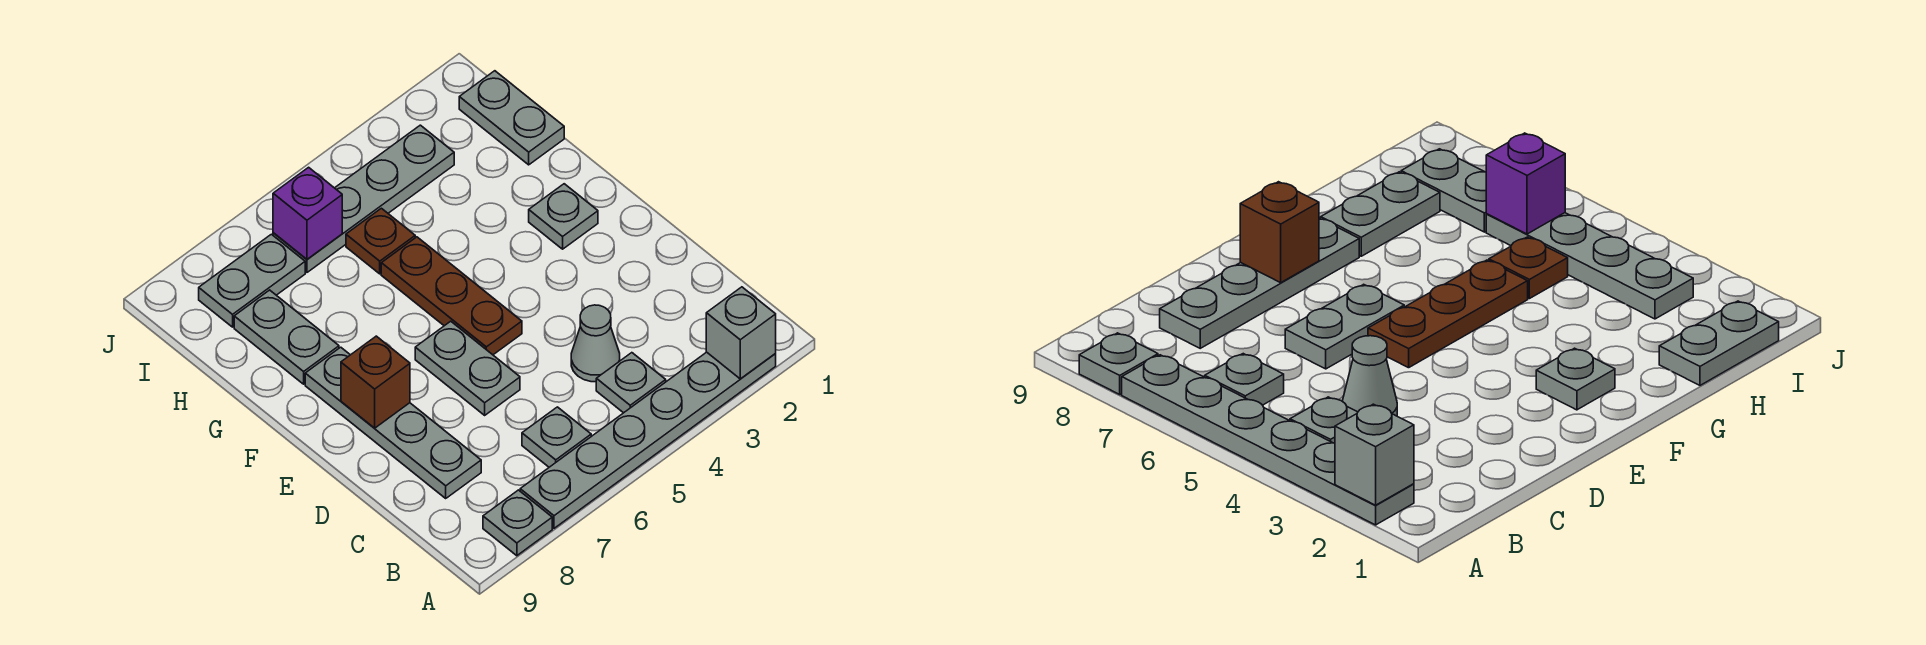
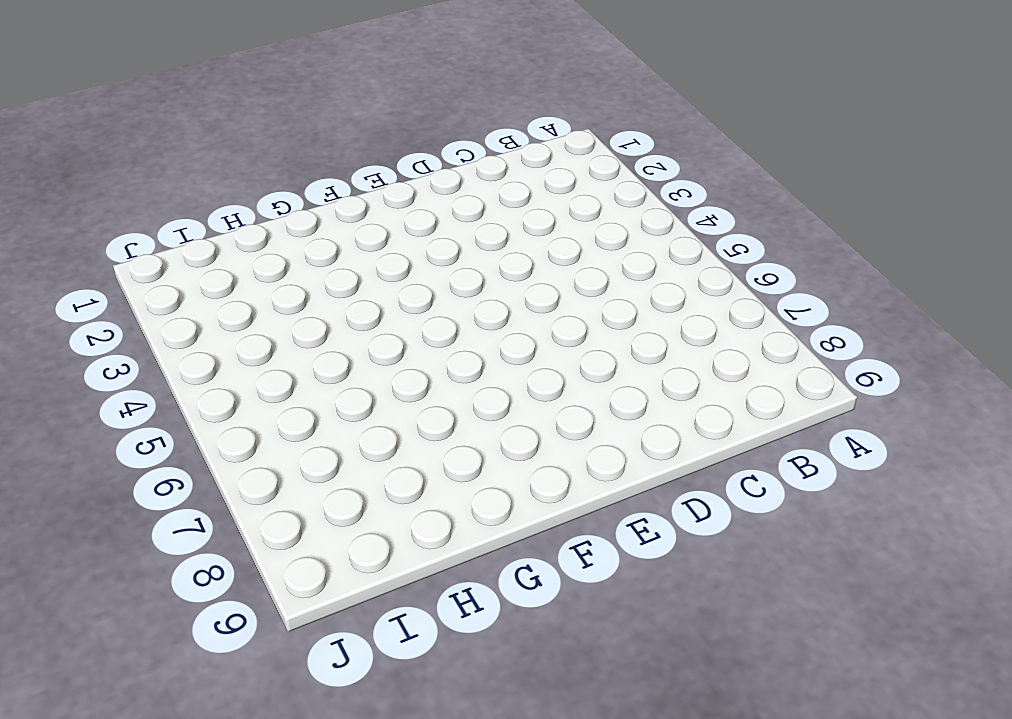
none -> grey plate A2:A7 level 1
none -> grey plate A8 level 1
none -> grey plate B4 level 1

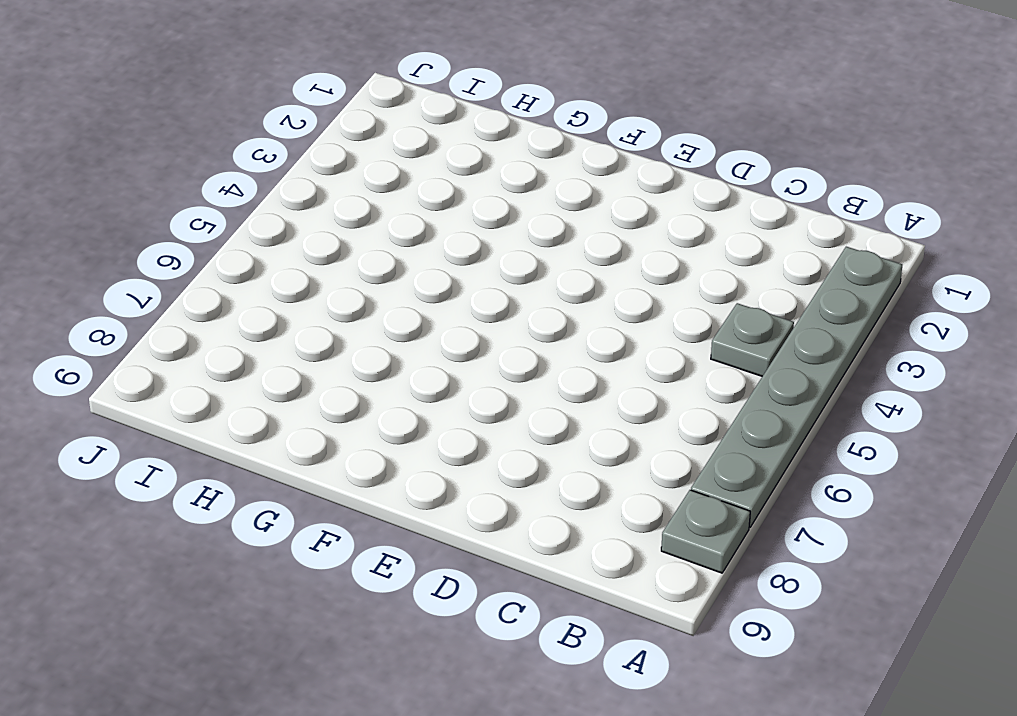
none -> grey plate B6 level 1
none -> grey cone C4 level 1
none -> grey plate C8:F8 level 1

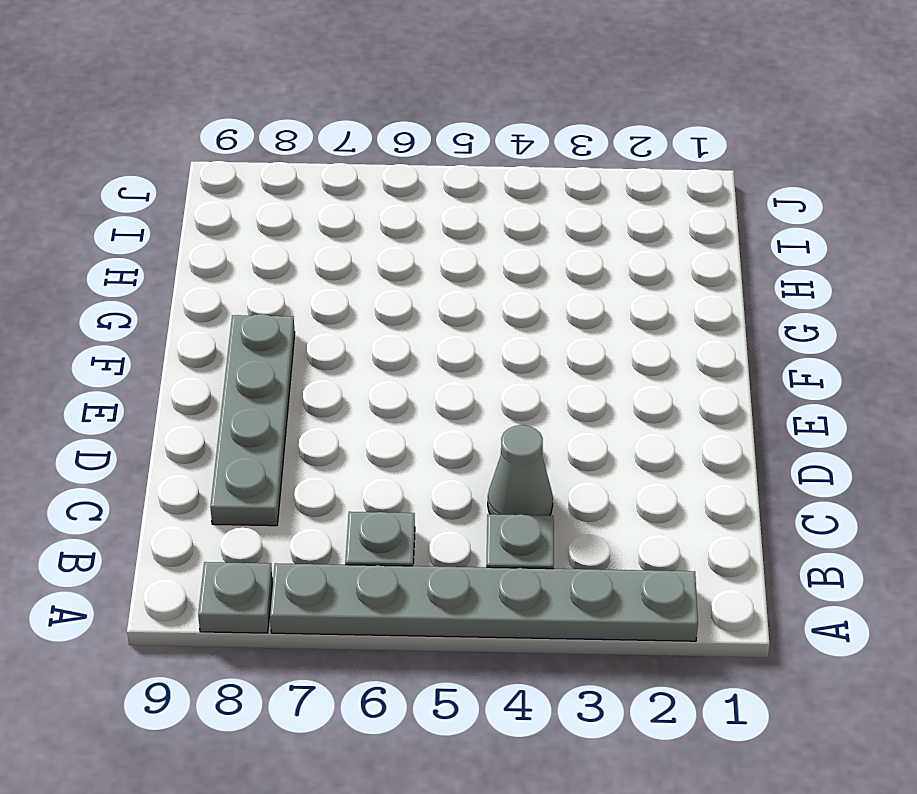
none -> grey plate D6:E6 level 1
none -> brown plate E5:G5 level 1
none -> grey plate F2 level 1

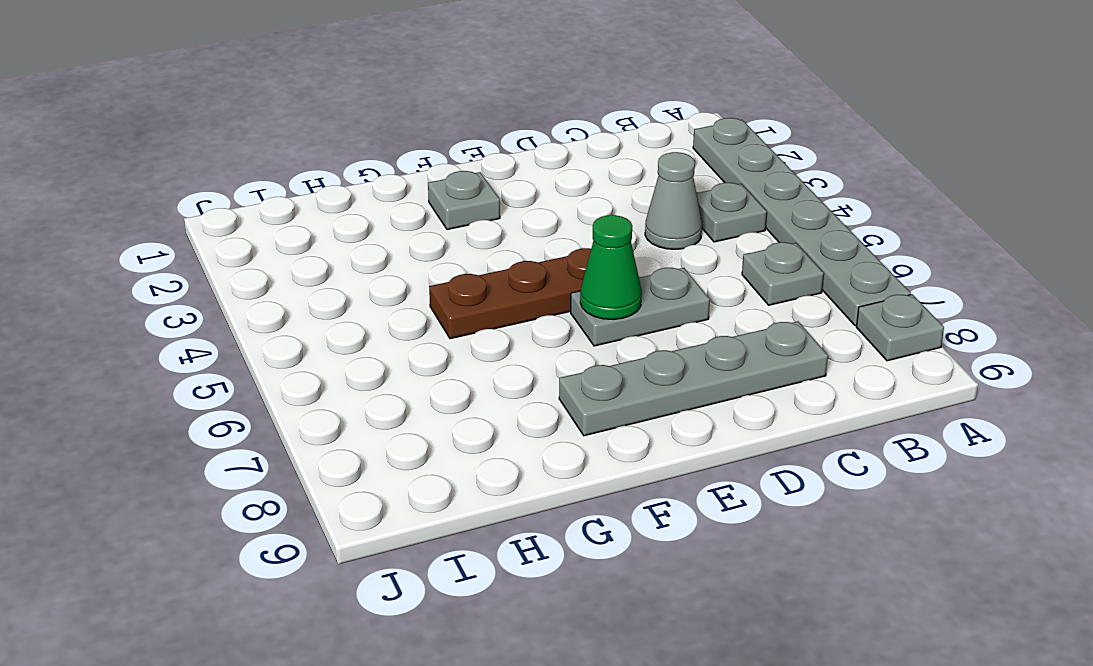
green cone E6 level 2 -> none
none -> grey plate G8:H8 level 1
none -> grey plate H1:I1 level 1
none -> brown plate H5 level 1

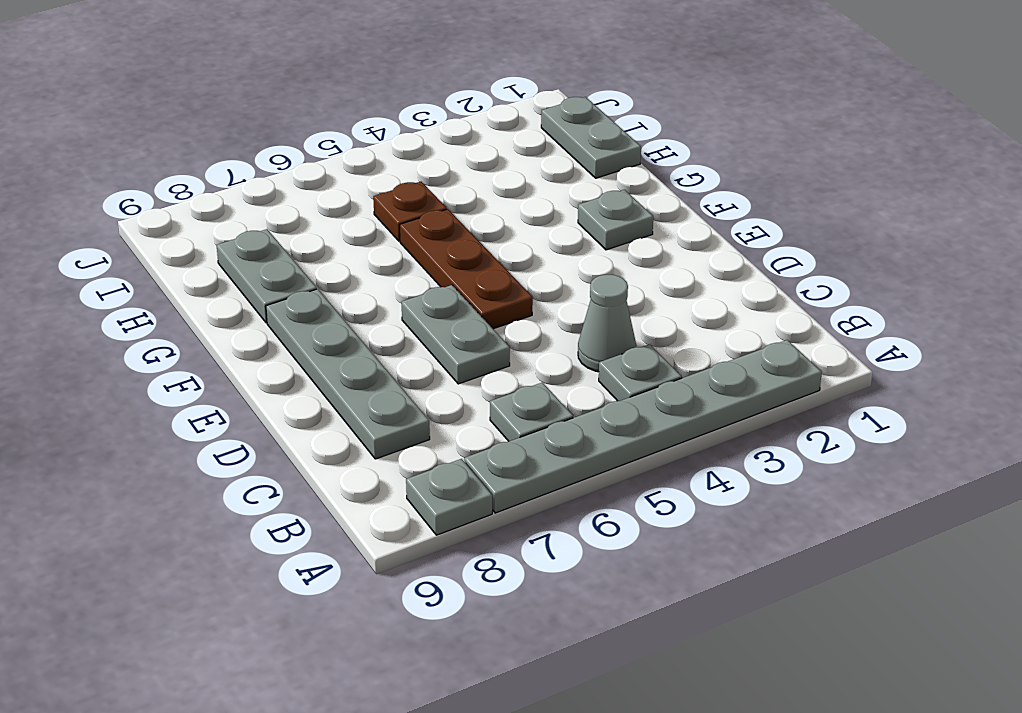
none -> grey plate I3:I6 level 1
none -> grey plate I7:I8 level 1
none -> grey brick A2 level 2

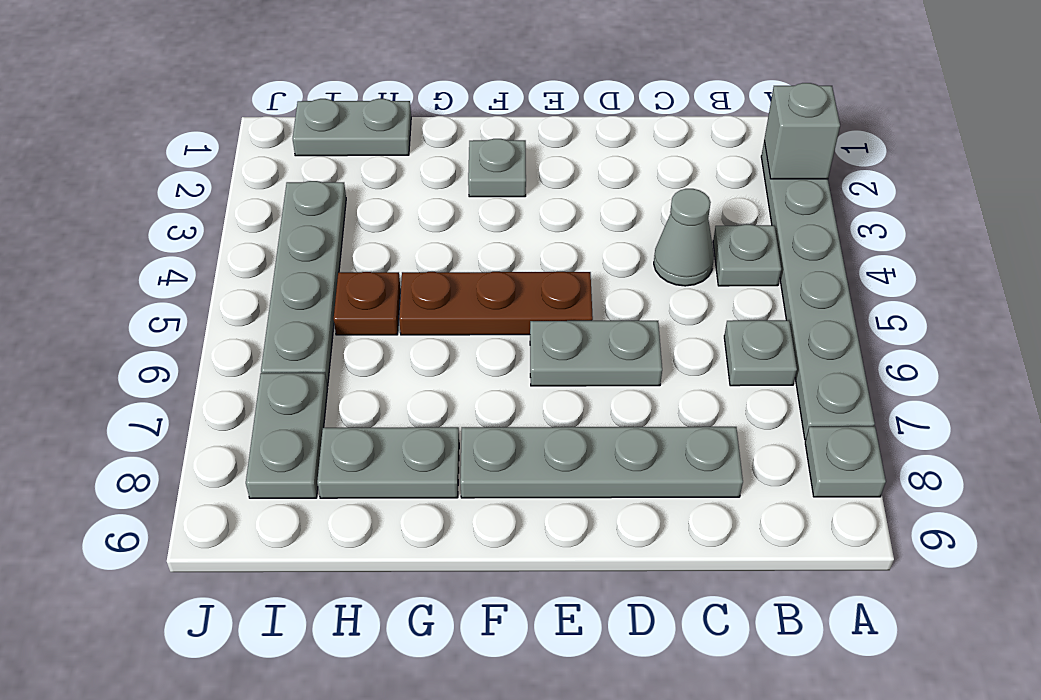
none -> brown brick E8 level 2
none -> purple brick I6 level 2

